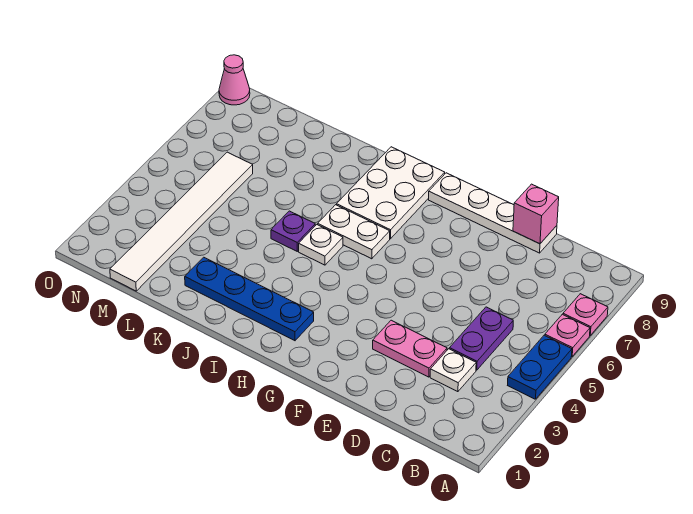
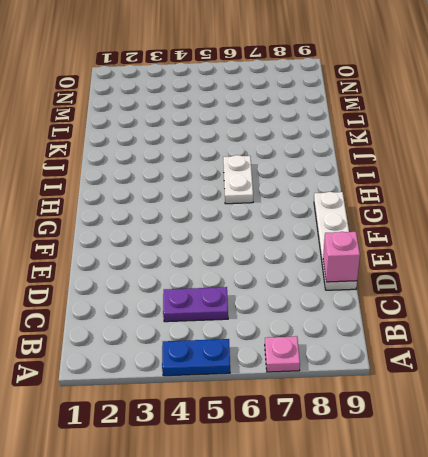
none -> pink plate A6 level 1
none -> white plate C3 level 1
none -> pink plate D3:E3 level 1

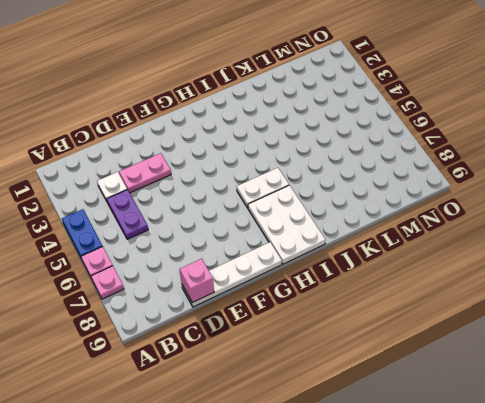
none -> blue plate H2:K2 level 1
none -> white plate I5 level 1
none -> purple plate J5 level 1

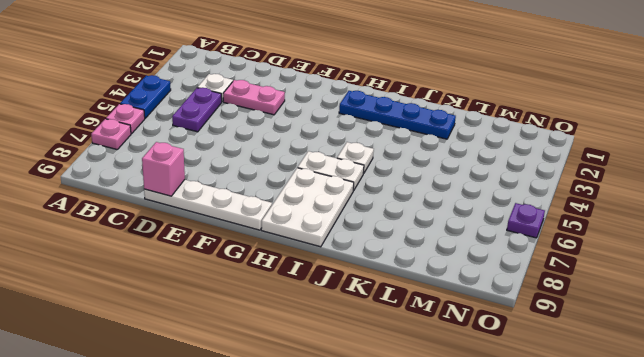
purple plate O6 level 1 -> purple plate J5 level 1
none -> white tile M1:M6 level 1
none -> pink cone O9 level 1

